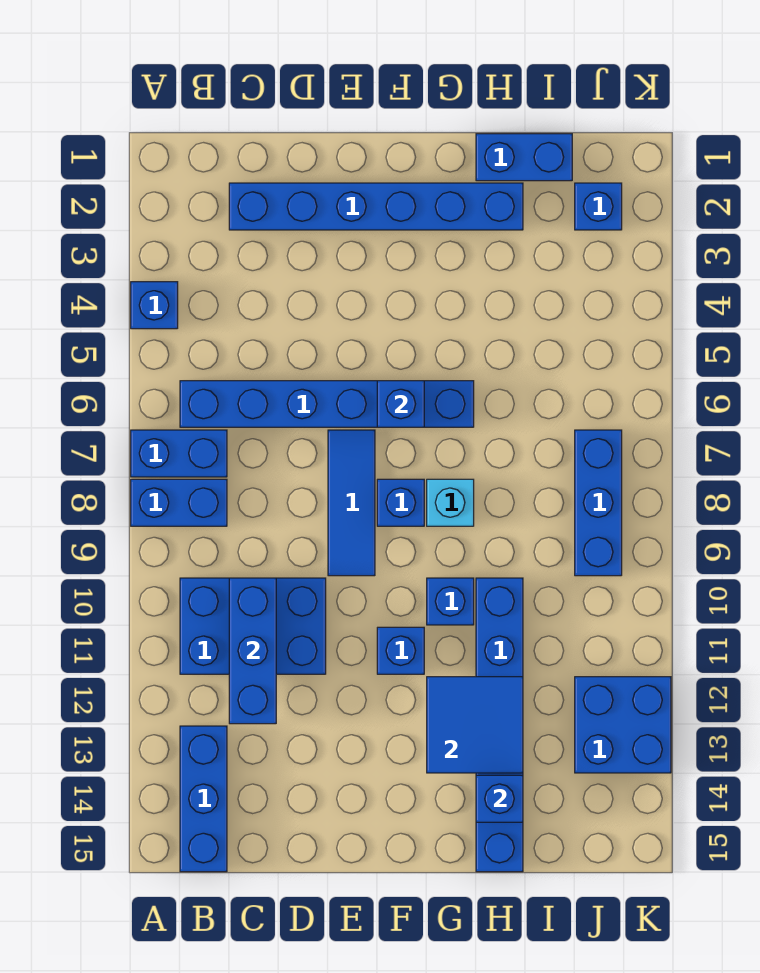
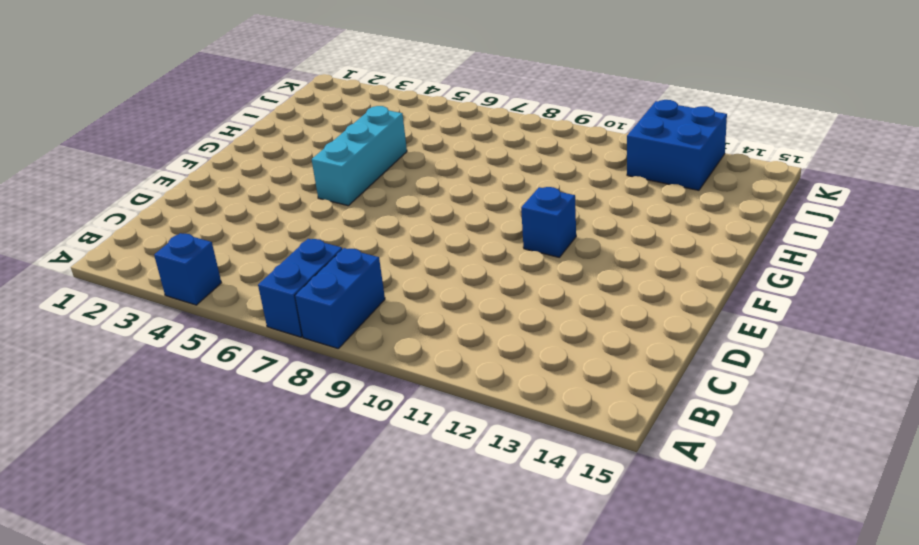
cyan brick F5:H5 level 1 -> none
none -> blue brick B6:G6 level 1
none -> blue brick B10:D11 level 1
none -> blue brick B13:B15 level 1

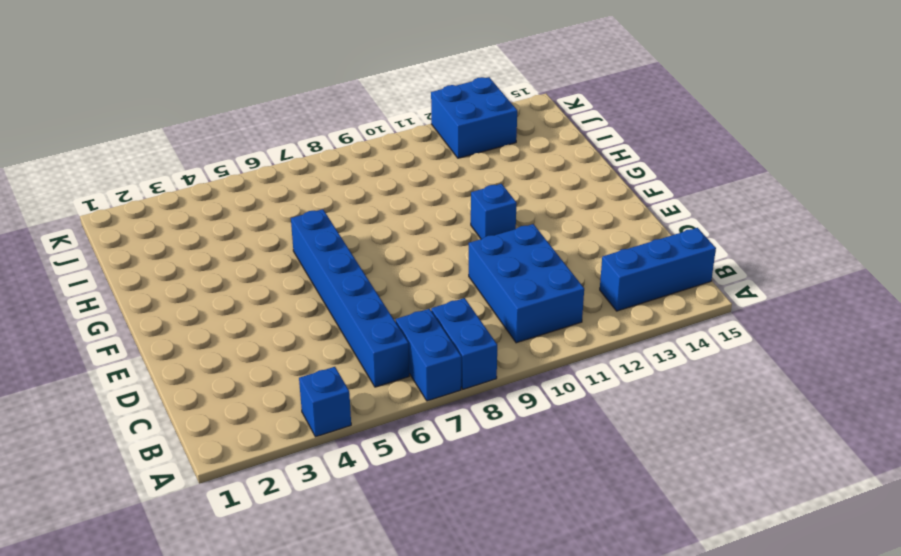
none -> blue brick C2:H2 level 1
none -> blue tile E7:E9 level 1
none -> blue brick F8 level 1

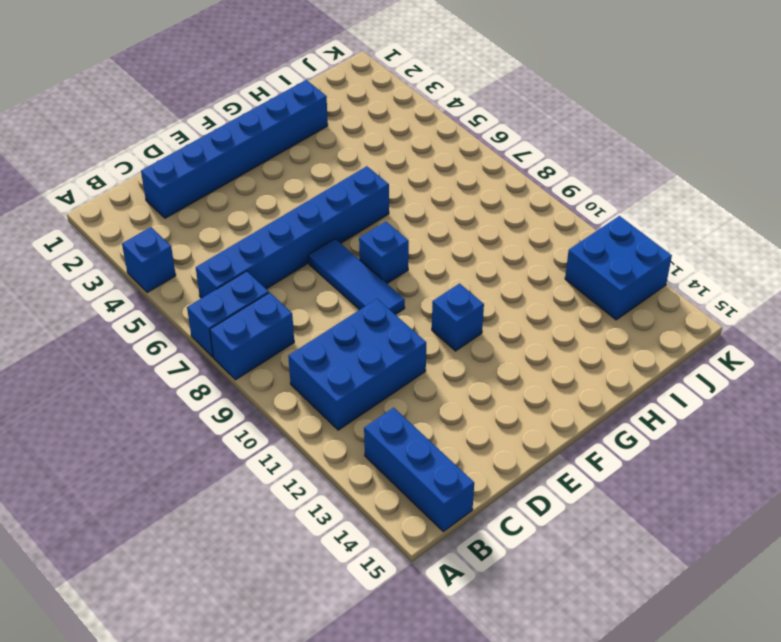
none -> cyan brick G8 level 1
none -> blue brick G10 level 1
none -> blue brick H1:I1 level 1

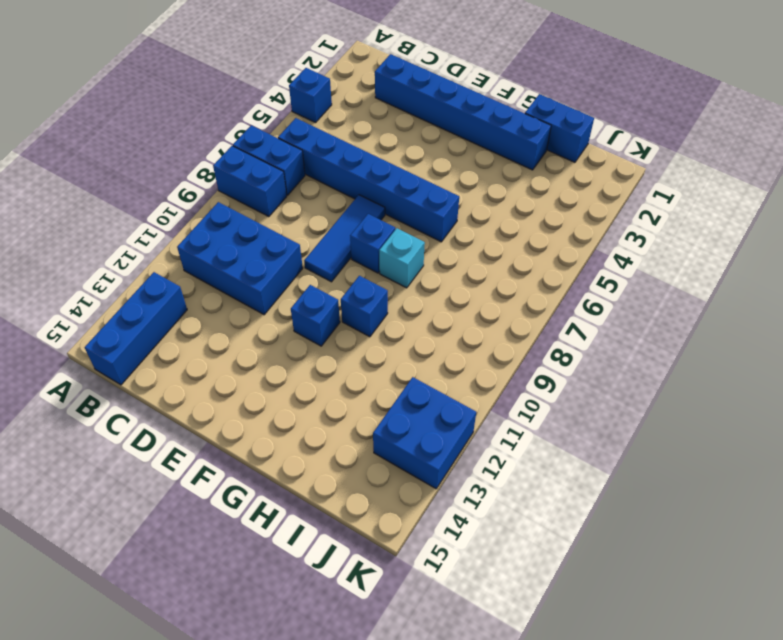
none -> blue brick H10:H15 level 1
none -> blue brick J2 level 1
none -> blue brick J7:J9 level 1

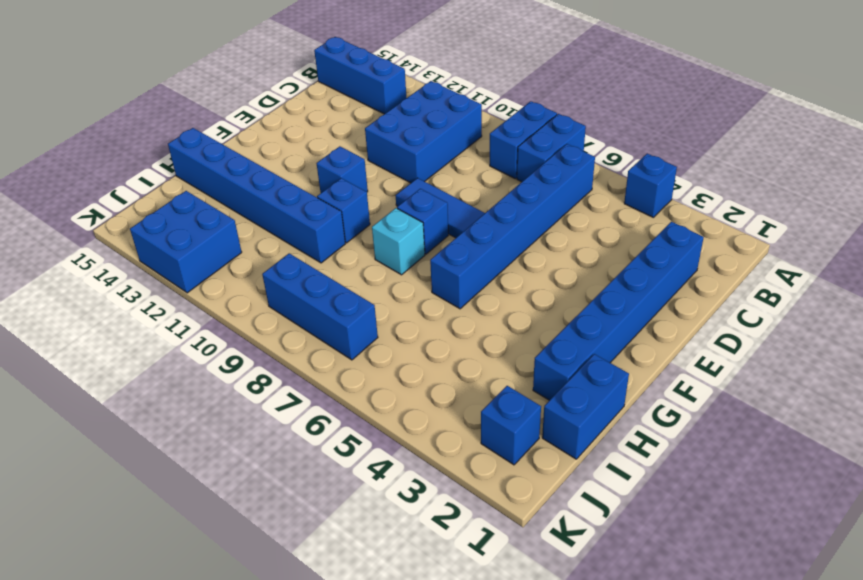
none -> blue brick C10:C12 level 2
none -> blue brick F6 level 2
none -> blue tile G12:H13 level 2

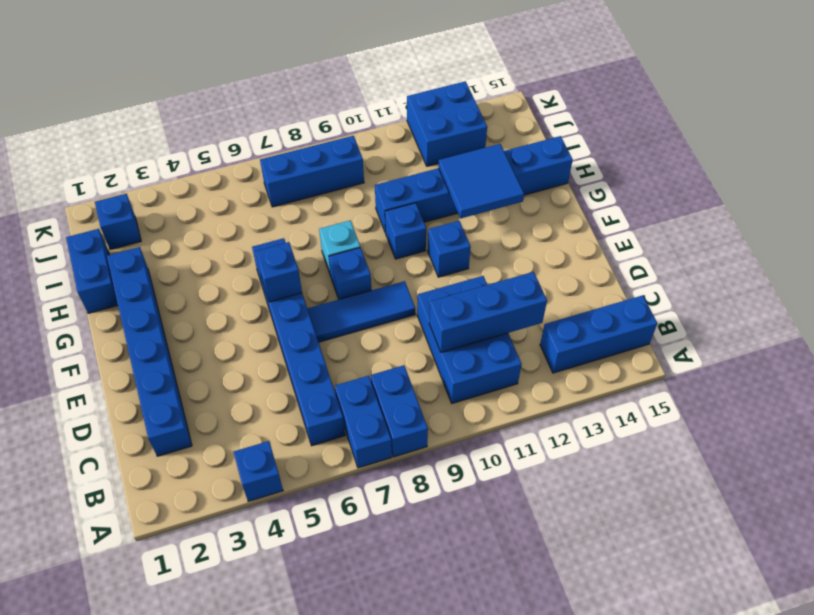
none -> blue brick H14 level 2

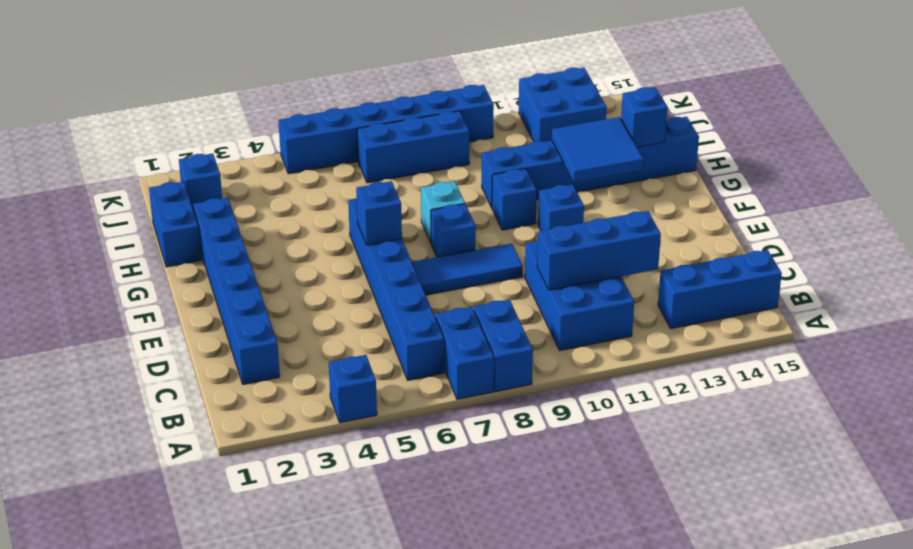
blue brick K5:K10 level 1 -> none

